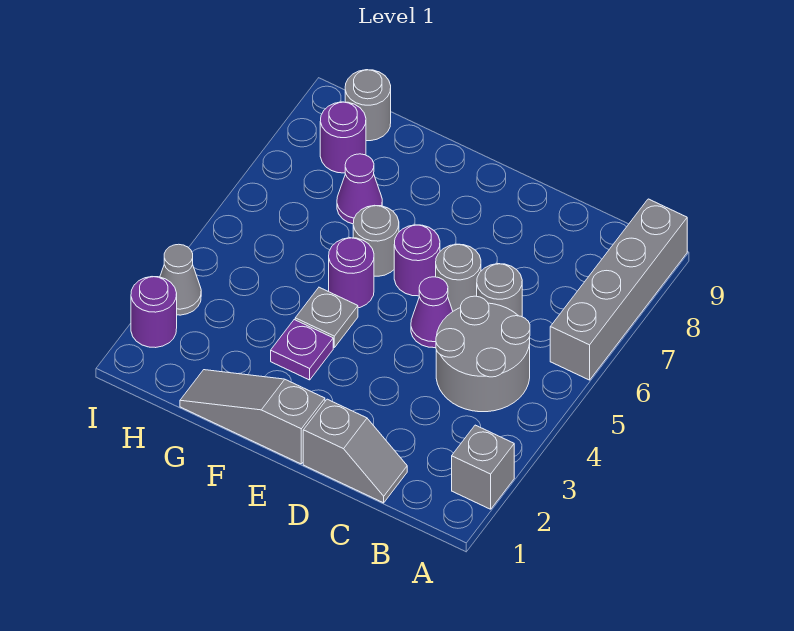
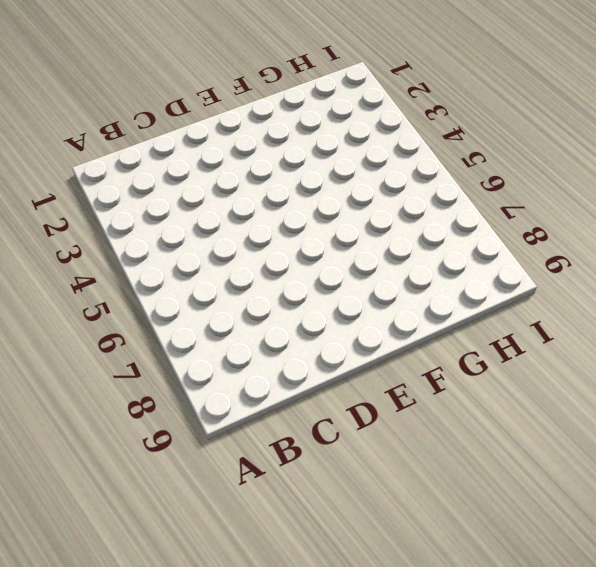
none -> grey brick A2 level 1
none -> grey brick A6:A9 level 1
none -> grey round brick B4:C5 level 1

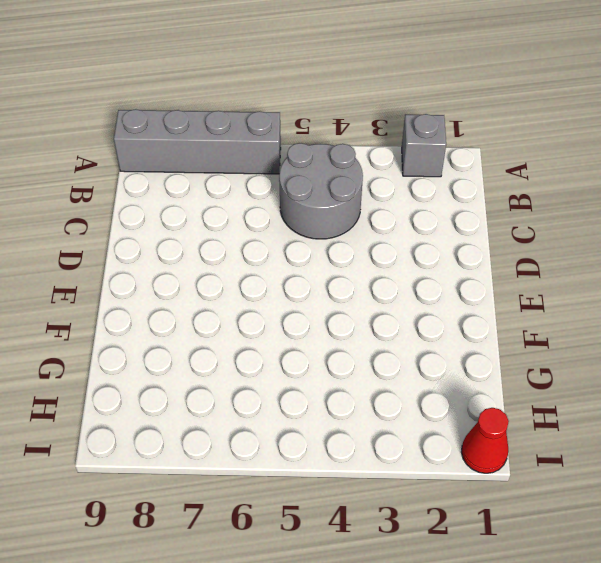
red cone I1 level 1 -> none
none -> grey slope C1:D1 level 1 top D
none -> grey round brick C6 level 1
none -> purple cone D5 level 1

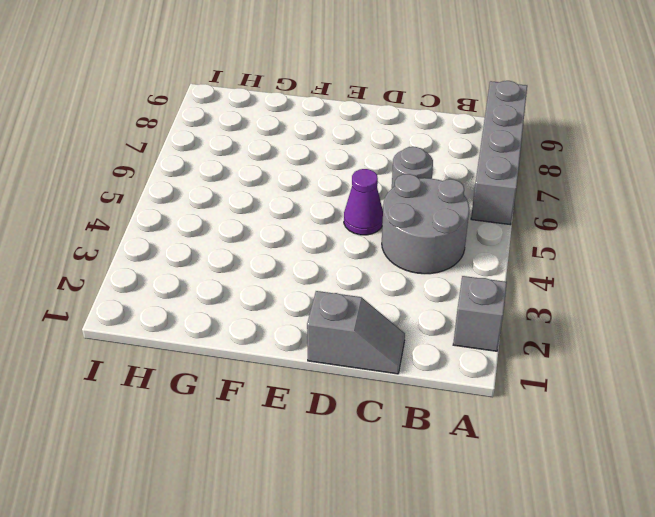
none -> grey round brick D6 level 1
none -> grey slope E1:G1 level 1 top E
none -> purple round brick E6 level 1

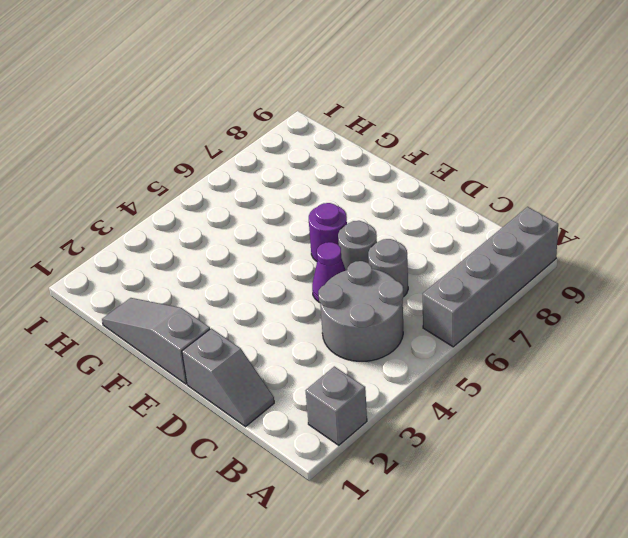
none -> purple plate F3 level 1
none -> grey plate F4 level 1
none -> purple round brick F5 level 1

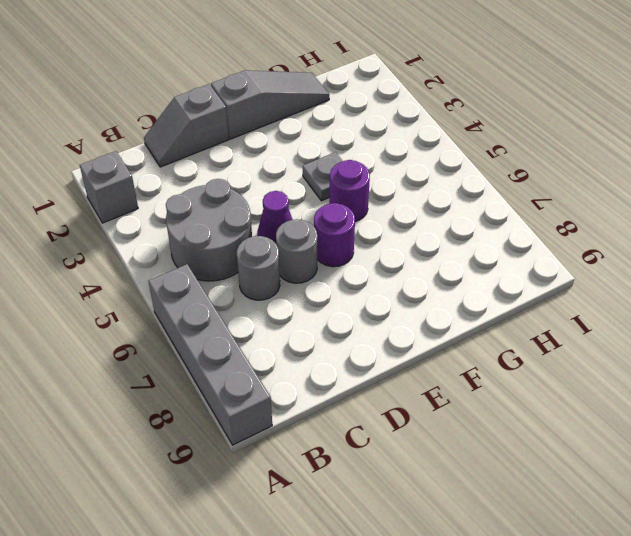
none -> purple plate F3 level 1
none -> grey round brick F6 level 1
none -> purple cone G7 level 1

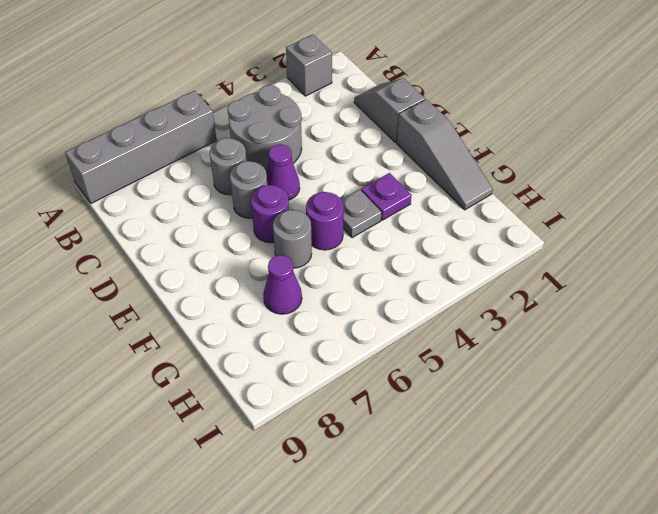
none -> purple round brick H8 level 1
none -> grey round brick H9 level 1
none -> purple round brick I2 level 1

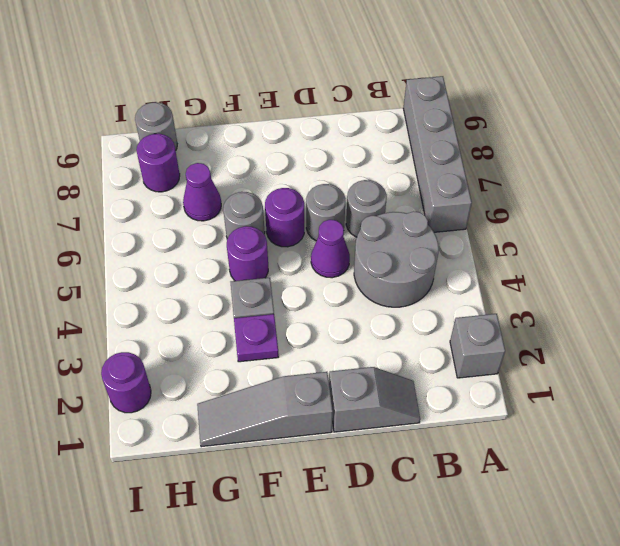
none -> grey cone I3 level 1

